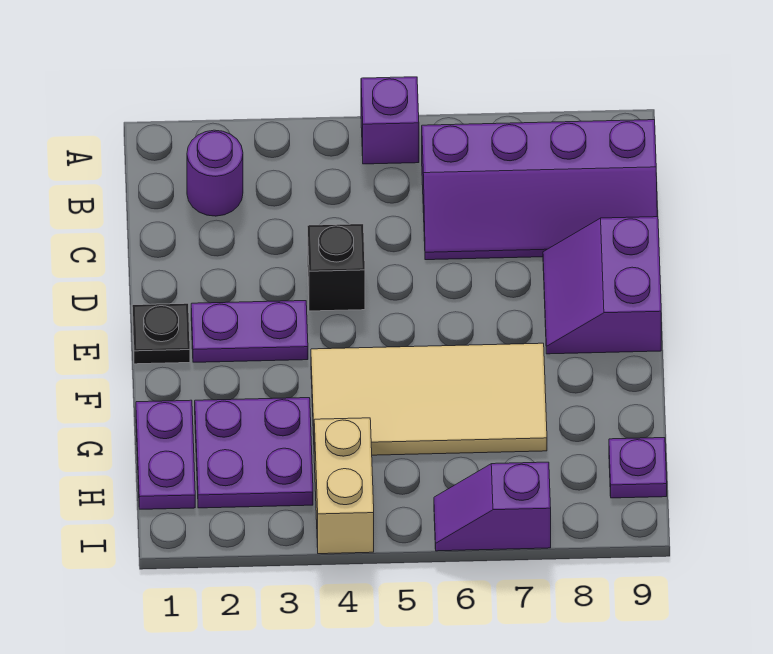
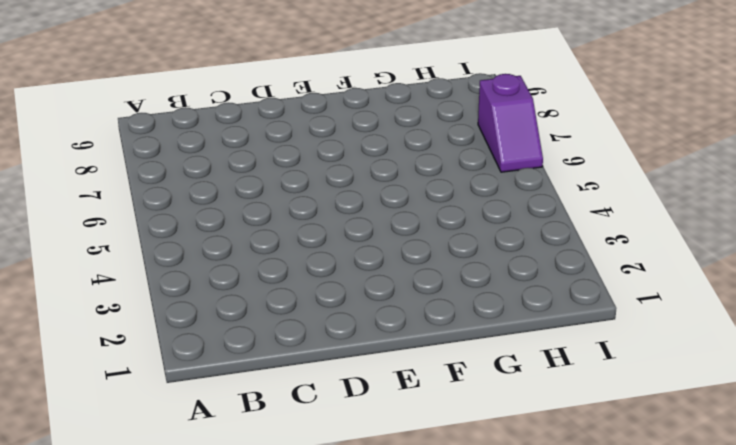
none -> purple brick A5 level 1
none -> purple round brick B2 level 1
none -> purple slope B6:C9 level 1 top B

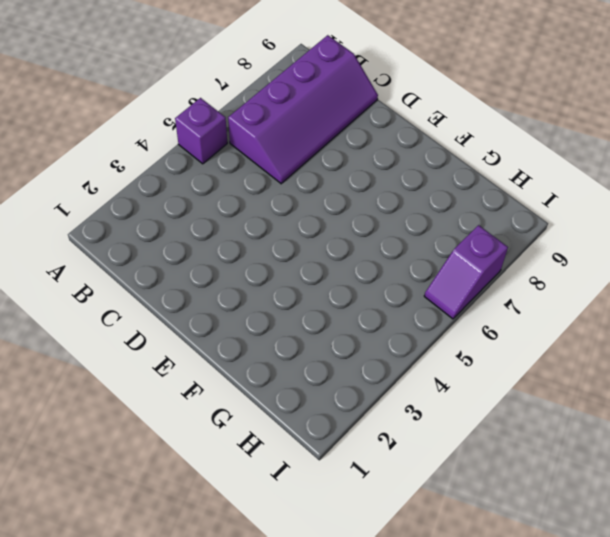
none -> purple round brick B2 level 1
none -> black brick D4 level 1
none -> purple slope D8:E9 level 1 top 9

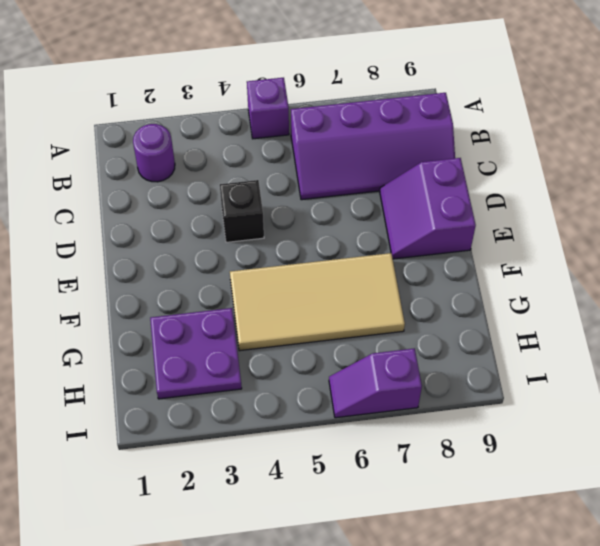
none -> black plate E1 level 1
none -> purple plate E2:E3 level 1
none -> purple plate G1:H1 level 1

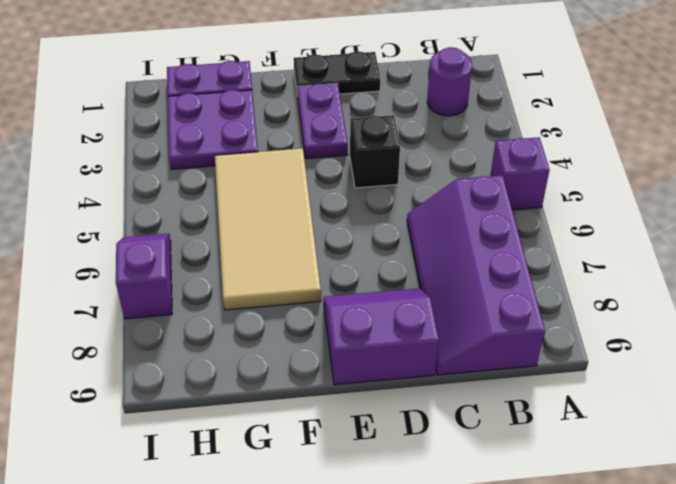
black plate D1:E1 level 1 -> black plate E1 level 1
none -> tan brick H4:I4 level 1
none -> purple plate H9 level 1

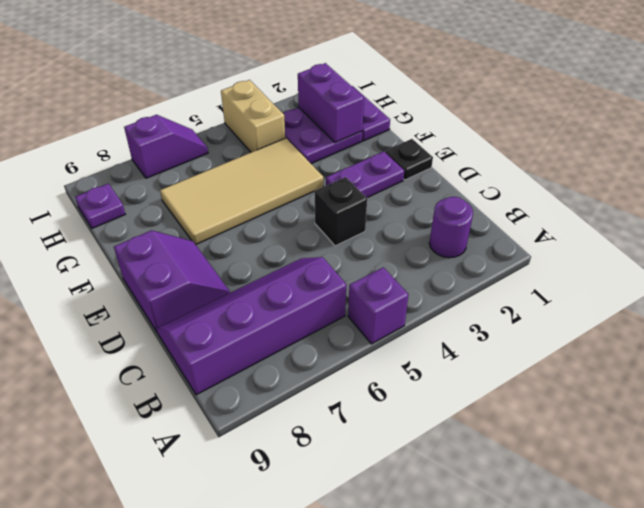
purple brick G2:H2 level 2 -> none

